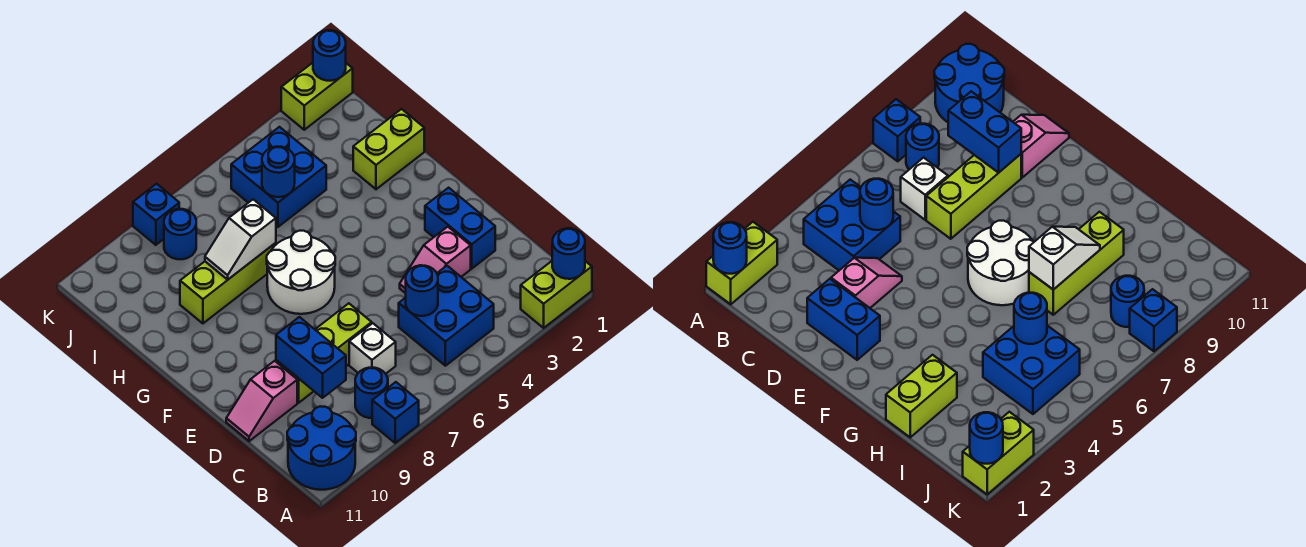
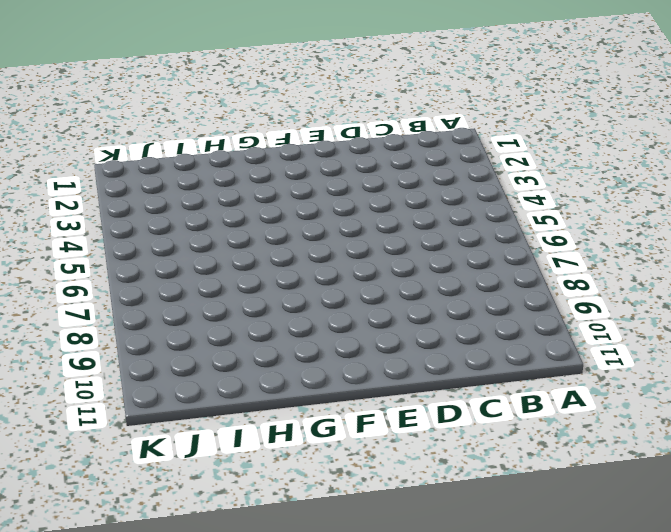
none -> lime brick A1:A2 level 1
none -> blue brick A8 level 1
none -> blue round brick A10:B11 level 1

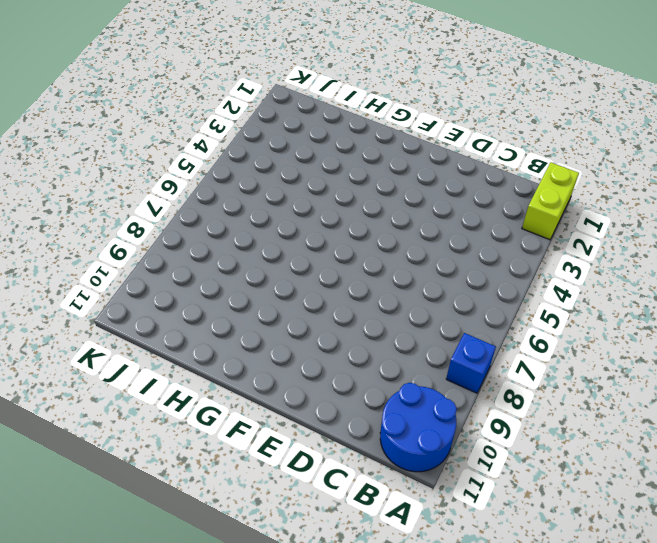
none -> blue brick B4:C5 level 1
none -> blue round brick B8 level 1
none -> white brick C7 level 1

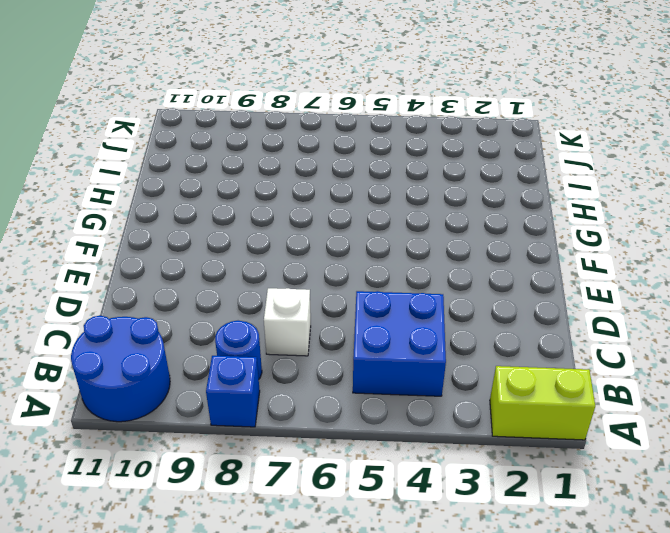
none -> blue brick D2:E2 level 1
none -> pink slope D3:D4 level 1 top 3
none -> lime brick D7:D9 level 1

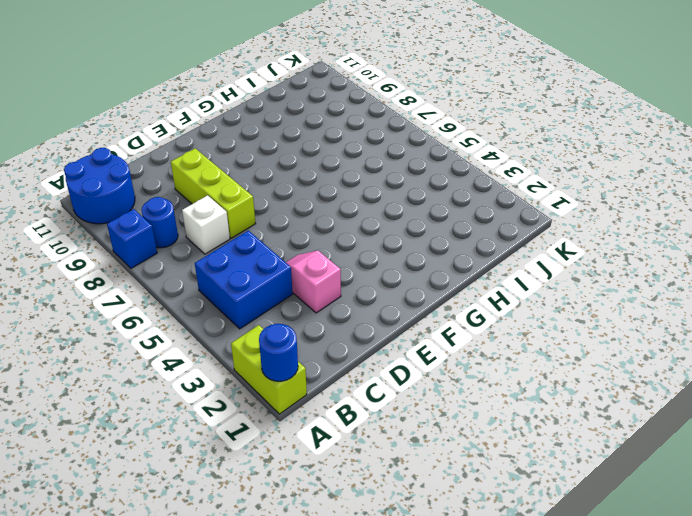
none -> blue brick D2:E2 level 1
none -> pink slope D10:D11 level 1 top 10
none -> white round brick F6:G7 level 1

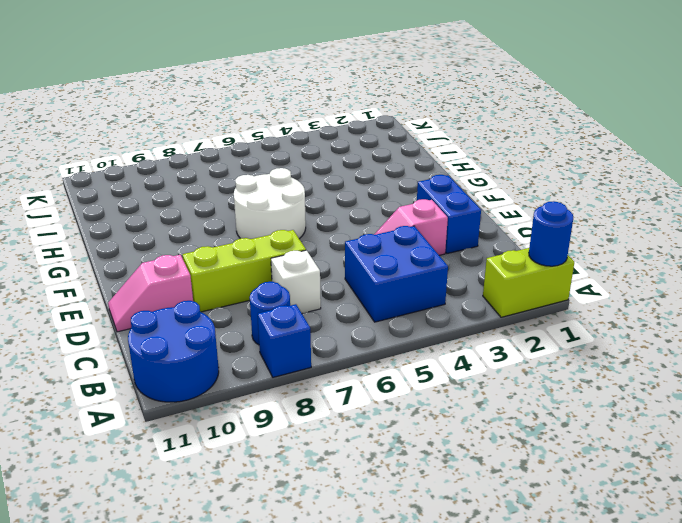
none -> lime brick H1:H2 level 1
none -> lime brick H7:H9 level 1
none -> blue brick I4:J5 level 1

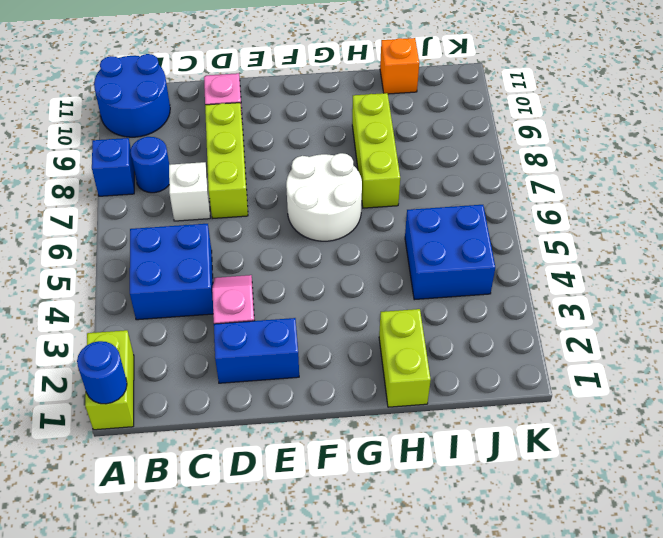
orange brick I11 level 1 -> none
none -> blue round brick J8 level 1
none -> lime brick K1:K2 level 1
none -> blue brick K8 level 1

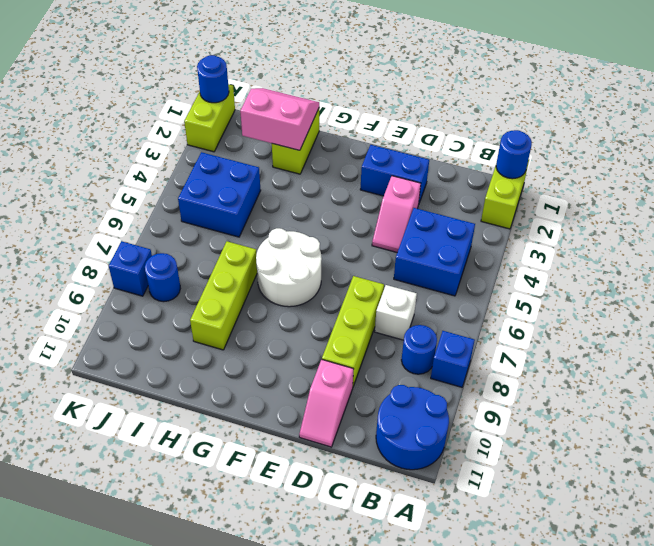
pink slope H1:I2 level 2 top 2 -> none
none -> blue round brick C5 level 2
none -> blue brick C9:D9 level 2
none -> white slope H7:H8 level 2 top 7

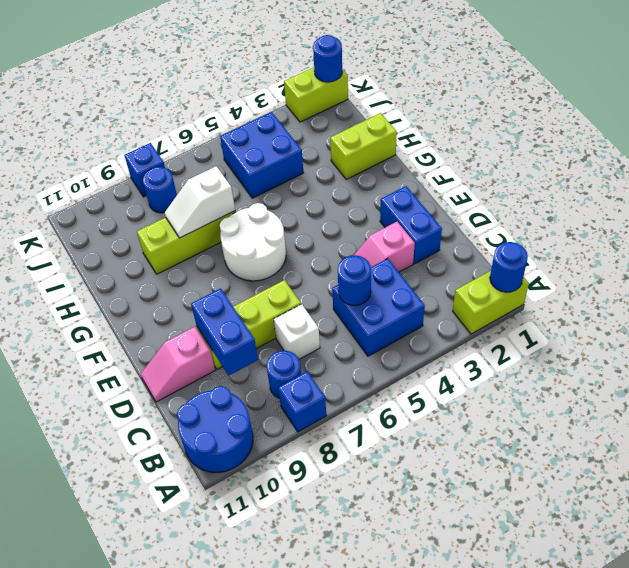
none -> blue round brick I5 level 2

